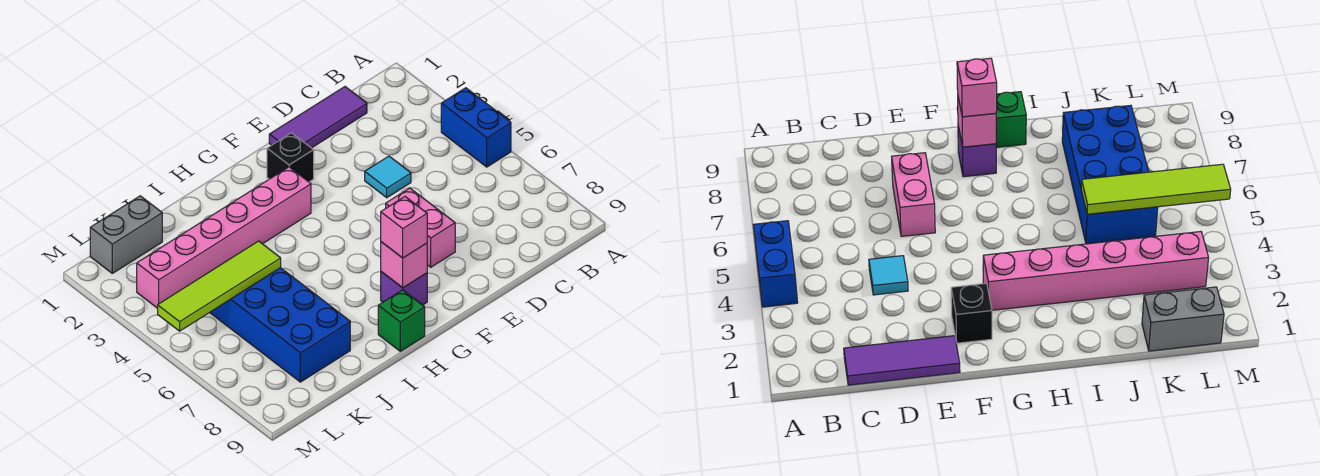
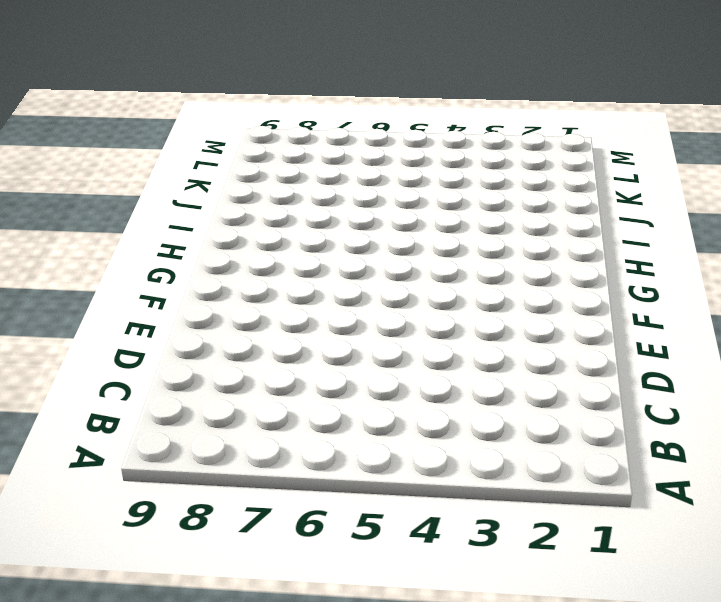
none -> blue brick A4:A5 level 1
none -> purple tile C1:E1 level 1
none -> cyan tile D4 level 1

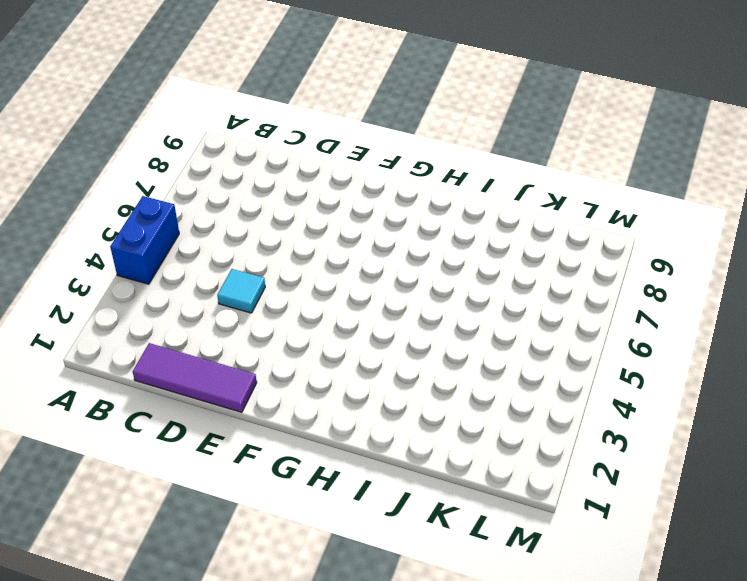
none -> pink brick E6:E7 level 1
none -> black brick F2 level 1
none -> pink brick G3:L3 level 1

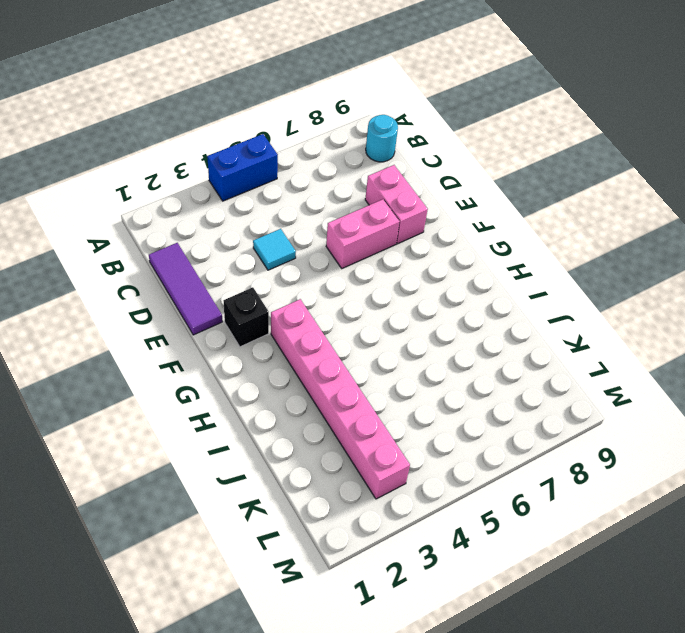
cyan round brick B9 level 1 -> none
pink brick D8:E8 level 1 -> none
none -> purple brick G8 level 1
none -> green brick H9 level 1
none -> blue brick J5:K8 level 1

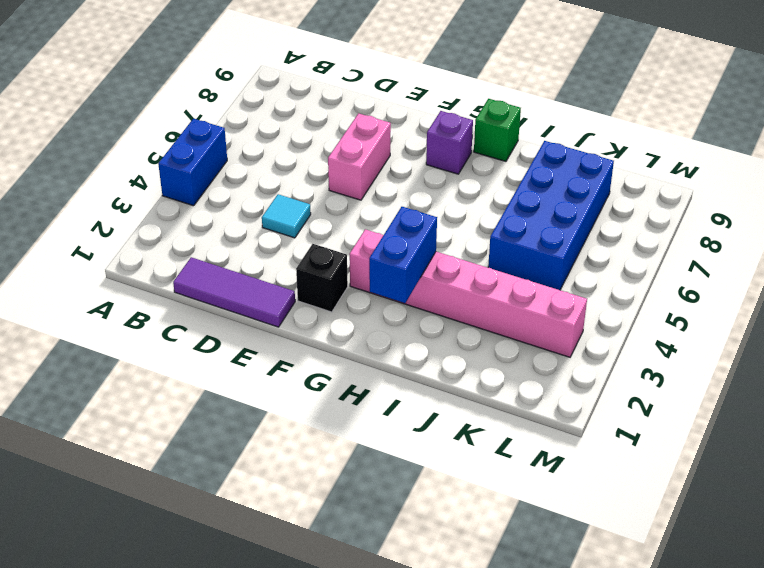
blue brick H2:H3 level 2 -> none
none -> grey brick K1:L1 level 1
none -> pink brick G8 level 2
none -> lime tile J5:M5 level 2

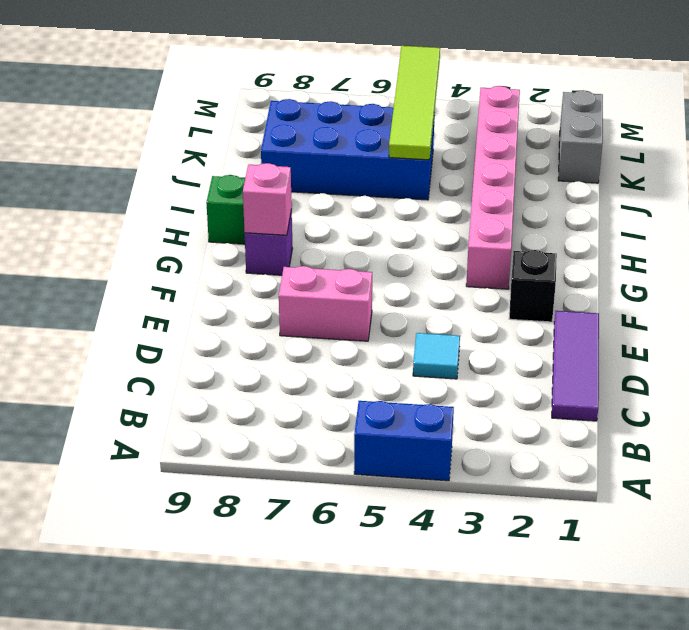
none -> pink brick G8 level 3

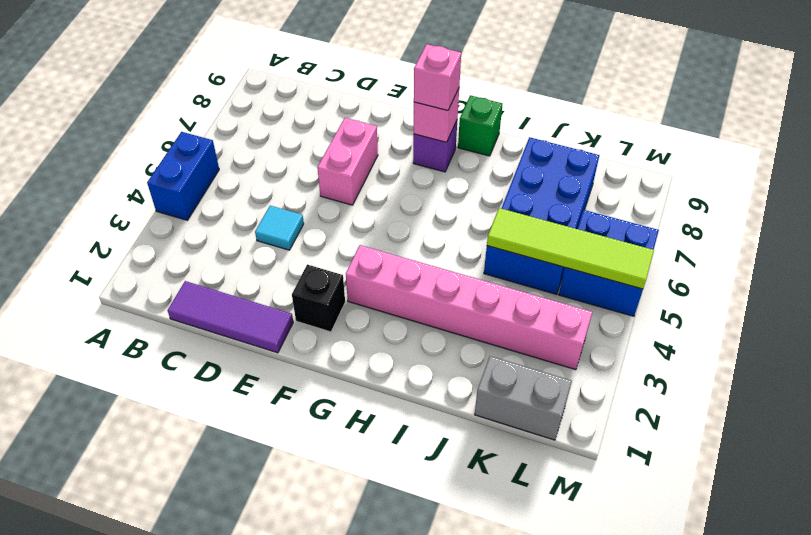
blue brick L5:M6 level 1 -> none

